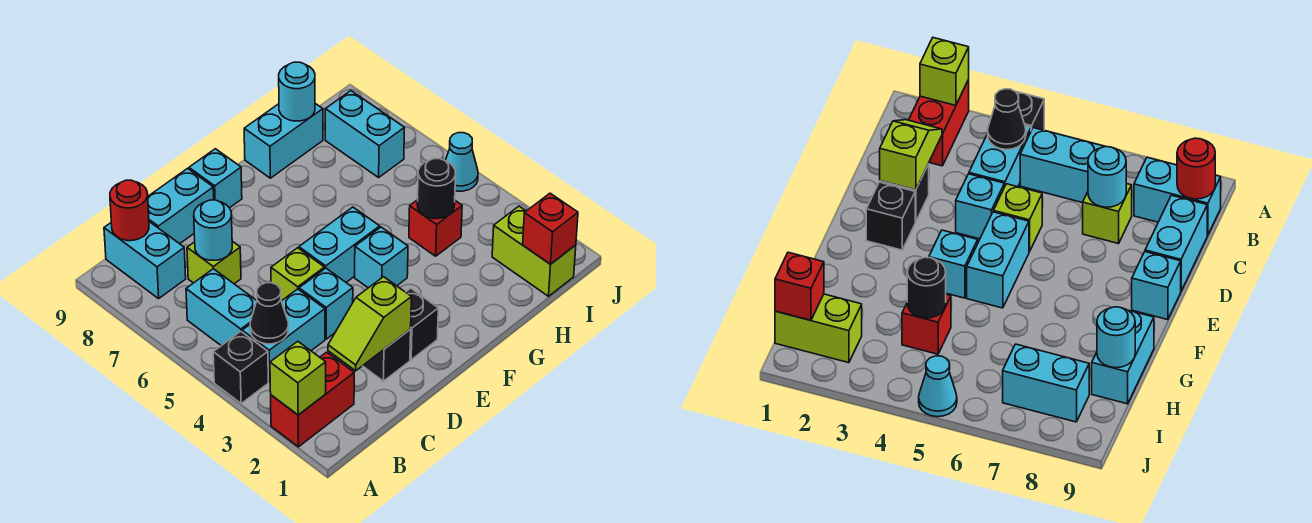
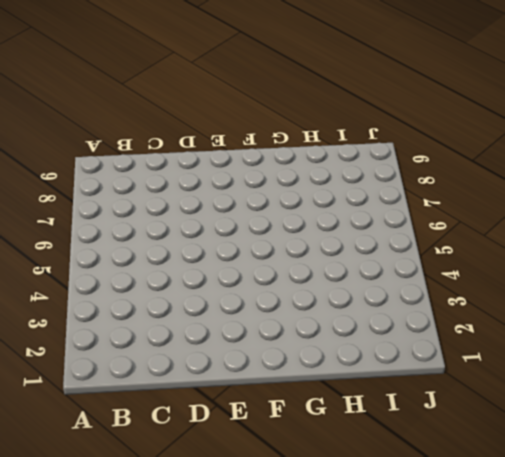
none -> red brick A2:B2 level 1
none -> black brick A4 level 1
none -> cyan brick B4:C4 level 1

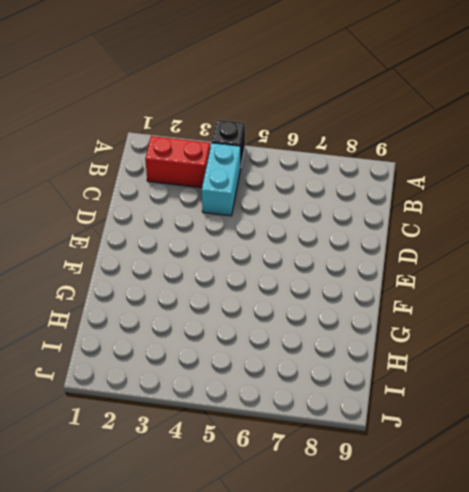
red brick B2:B3 level 1 -> red brick A2:B2 level 1
none -> cyan brick B5:B6 level 1
none -> cyan brick B8:B9 level 1
none -> lime brick C7 level 1

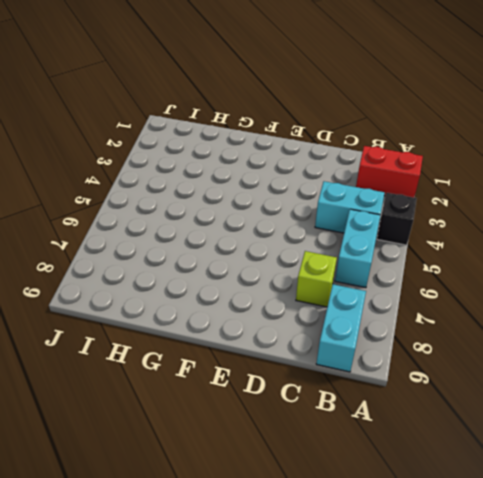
none -> cyan brick C9:D9 level 1
none -> black brick D2 level 1
none -> cyan brick D4 level 1

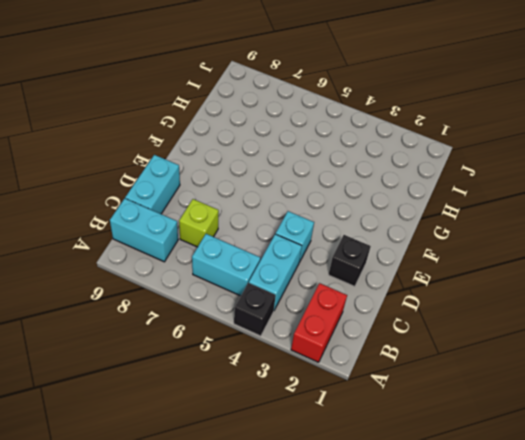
none -> lime brick D5 level 1
none -> black brick E2 level 1
none -> cyan brick E5:F5 level 1

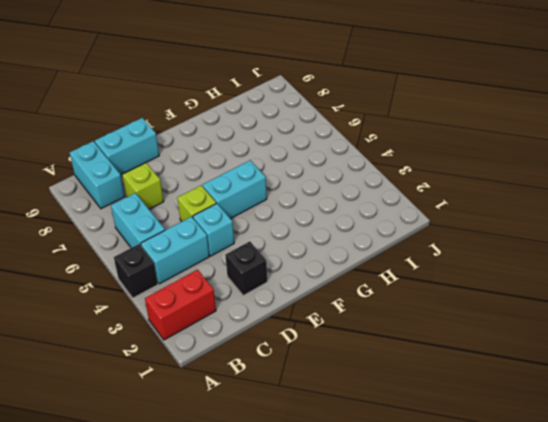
none -> black brick E2 level 1
none -> cyan brick E9 level 1
none -> cyan brick F4 level 1

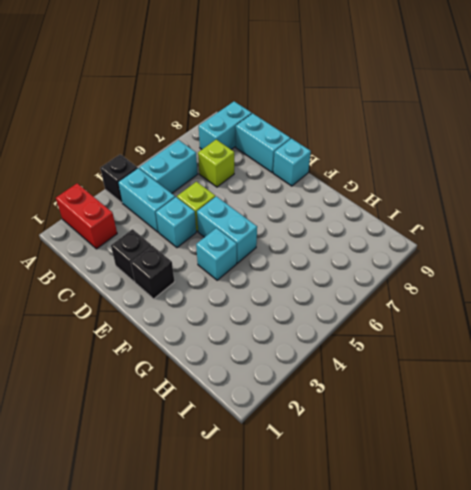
none -> cyan brick G9:H9 level 1
none -> red brick H4 level 1
none -> lime brick I1:I2 level 1

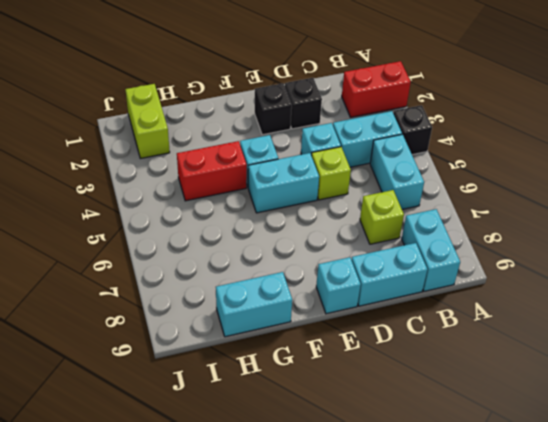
red brick G4:H4 level 1 -> red brick H4 level 1
none -> cyan brick I7:I8 level 1
none -> cyan cone J5 level 1
none -> lime brick A2 level 2

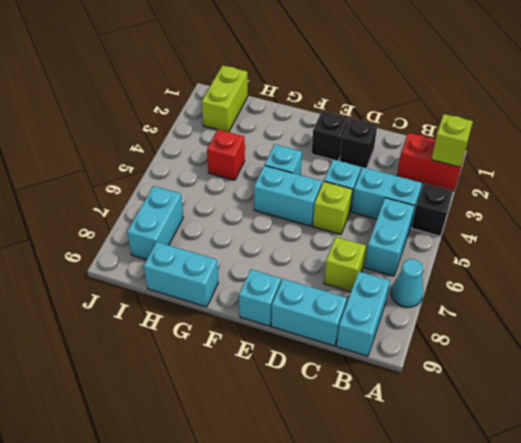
cyan cone A7 level 1 -> cyan cone J5 level 1
none -> black cone B4 level 2
none -> red round brick B9 level 2
none -> lime slope C2:D2 level 2 top D

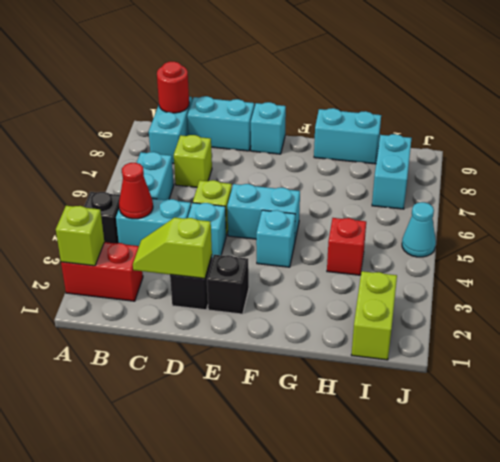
red cone B4 level 2 -> black cone B4 level 2
none -> cyan round brick C7 level 2
none -> black round brick H4 level 2
none -> cyan round brick H9 level 2

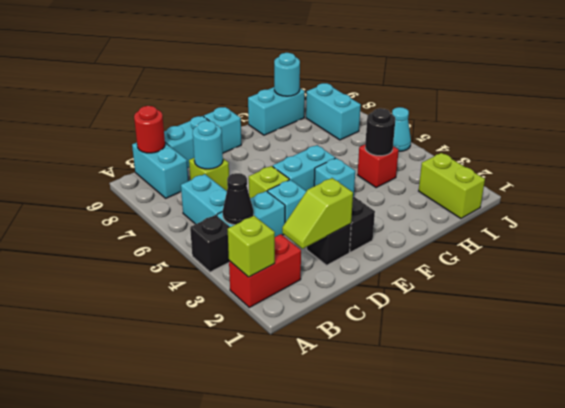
none -> red brick I1 level 2

